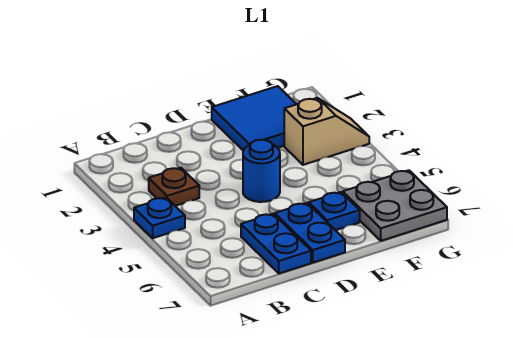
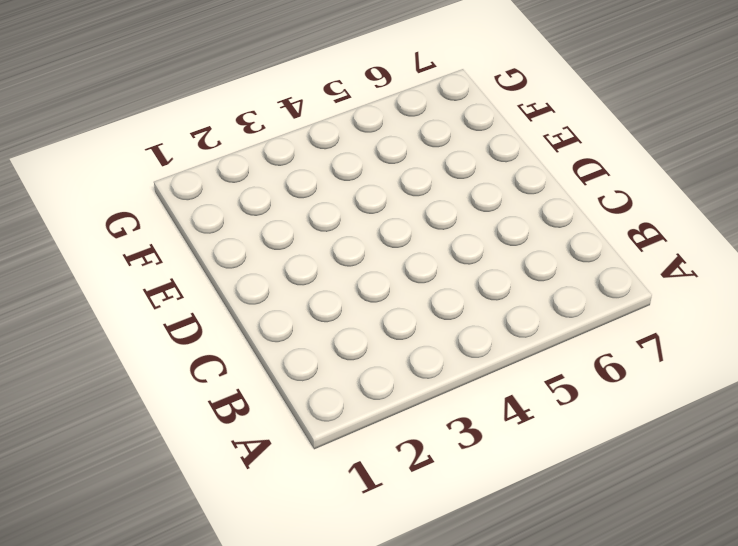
none -> blue plate A4 level 1
none -> brown plate B3 level 1

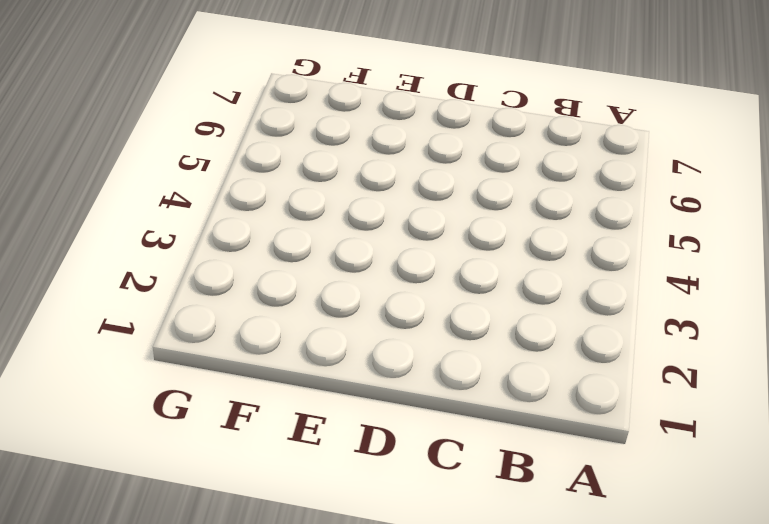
none -> blue plate A4 level 1
none -> brown plate B3 level 1

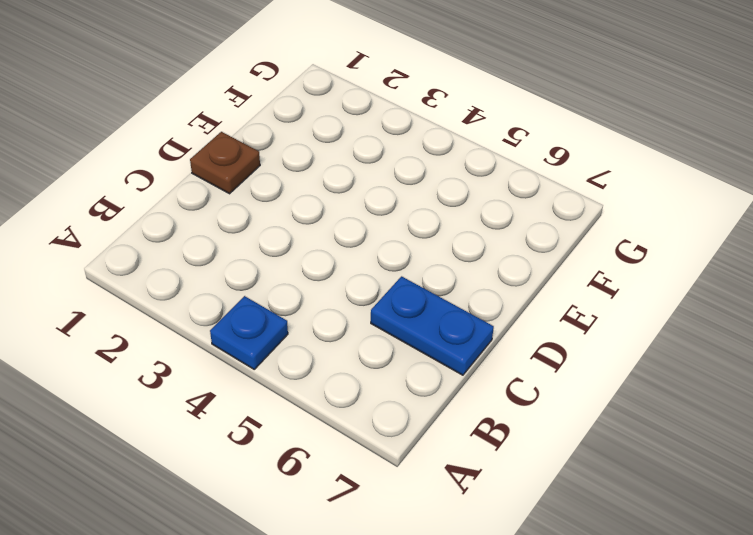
brown plate D1 level 1 -> brown plate B3 level 1
none -> blue round brick D4 level 1
none -> blue plate D6:D7 level 1

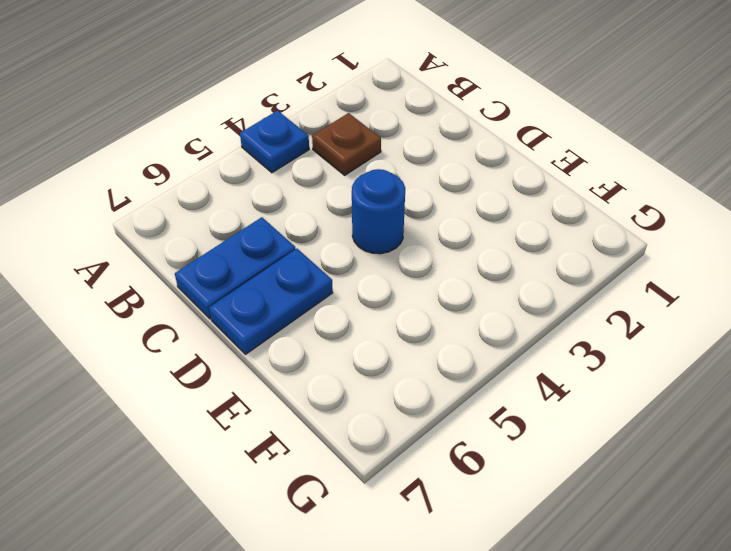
none -> blue tile E1:F2 level 1
none -> blue plate E6 level 1

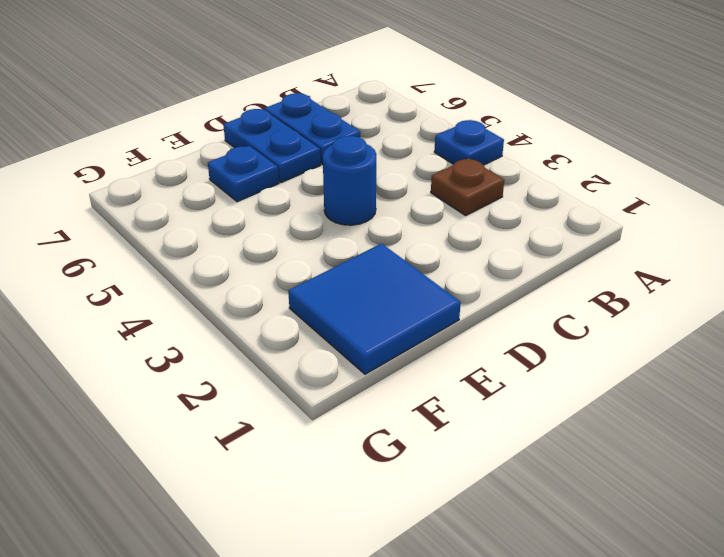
none -> tan slope F3:G3 level 1 top F
none -> grey plate F6:G7 level 1

